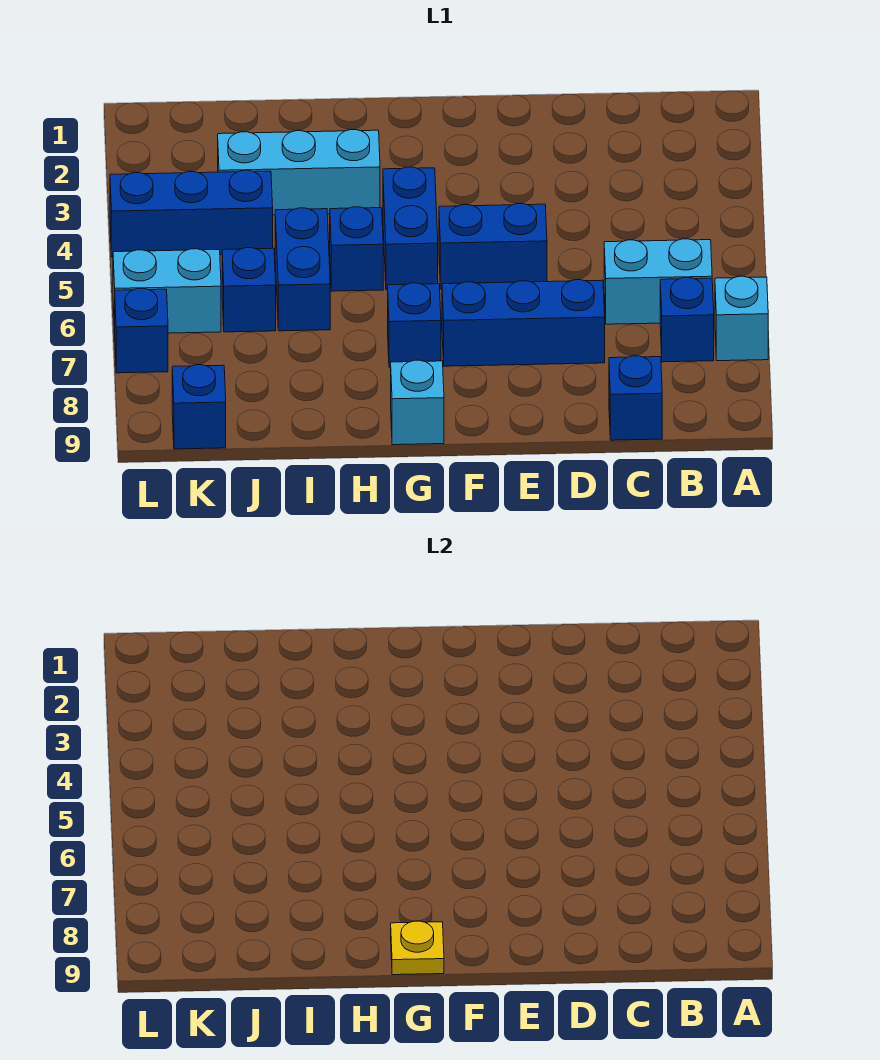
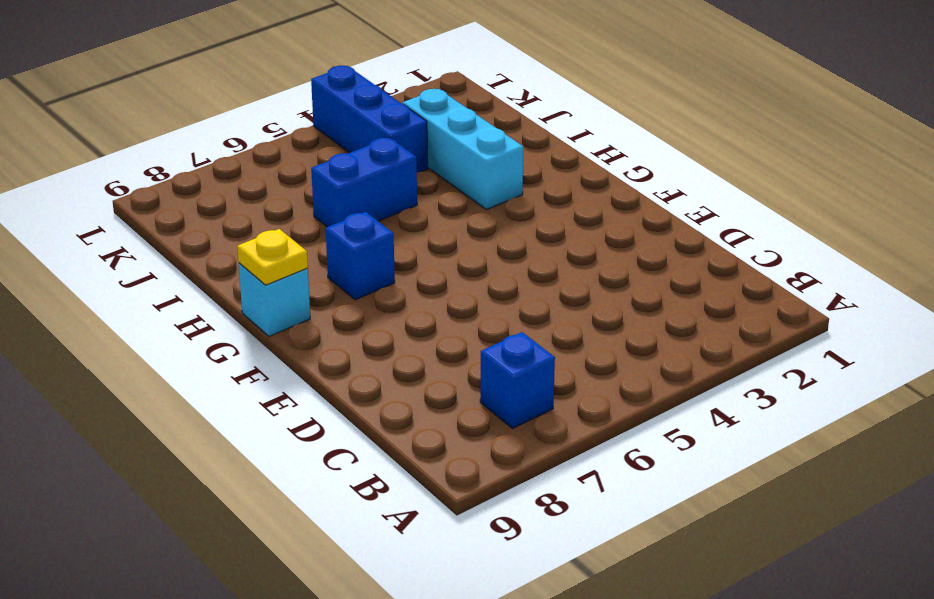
none -> cyan brick A7 level 1
none -> cyan brick B6:C6 level 1
none -> blue brick C9 level 1

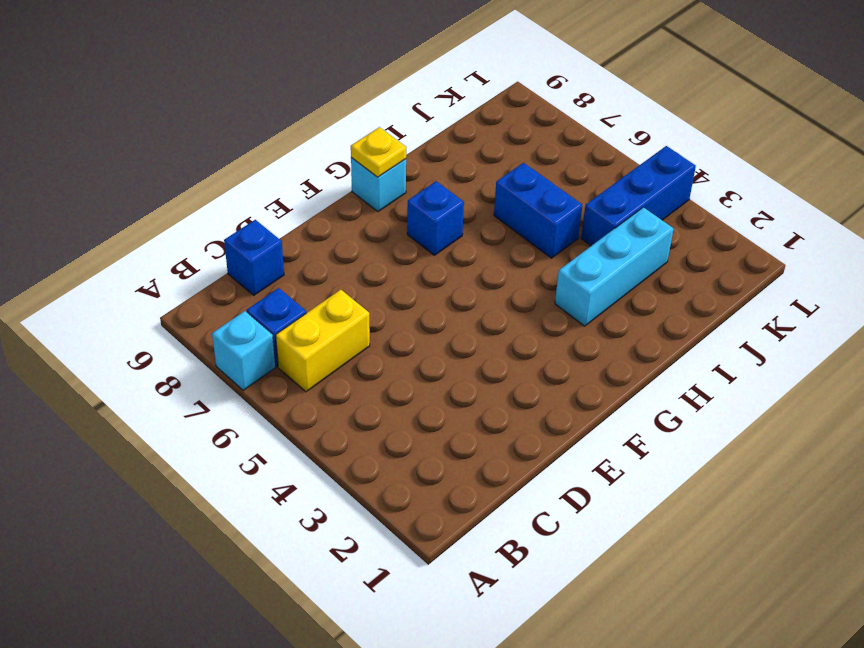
yellow brick B6:C6 level 1 -> cyan brick B6:C6 level 1
none -> blue brick D7:F7 level 1
none -> blue brick E5:F5 level 1
none -> blue brick G4:G5 level 1

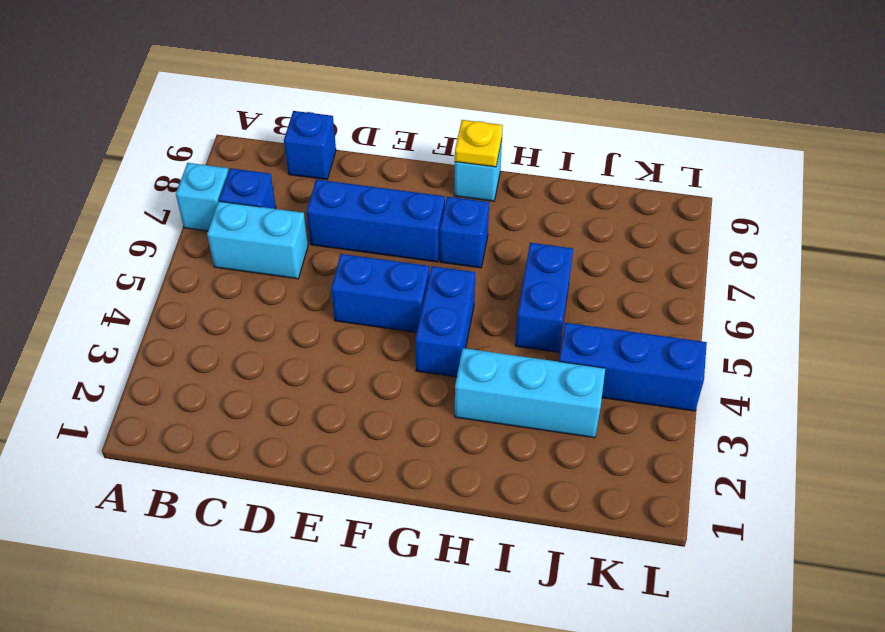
none -> blue brick H5 level 1
none -> blue brick J6 level 1
none -> cyan brick K6:L6 level 1

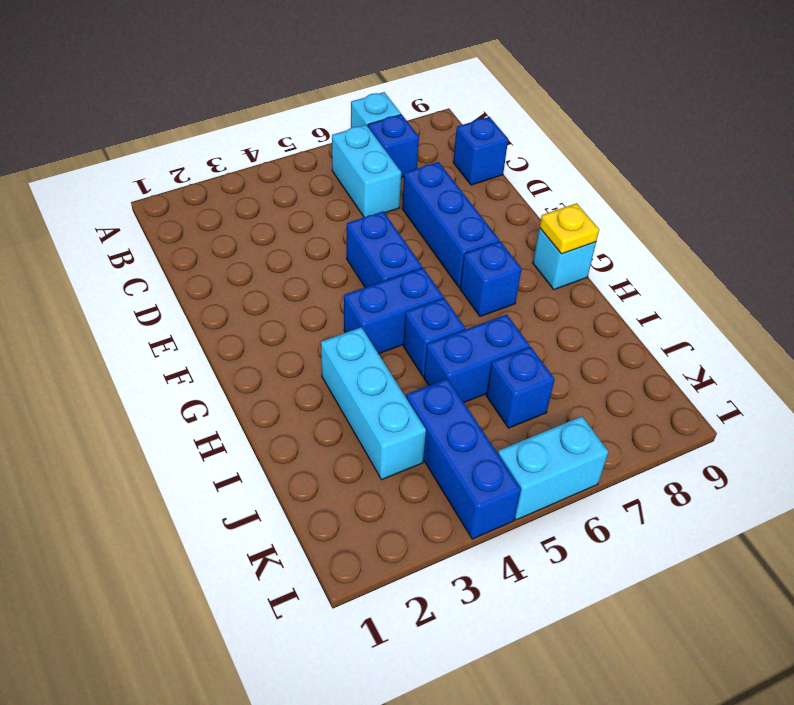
cyan brick L5:L6 level 1 -> cyan brick K6:L6 level 1
none -> blue brick K9 level 1
none -> blue brick L7 level 1

